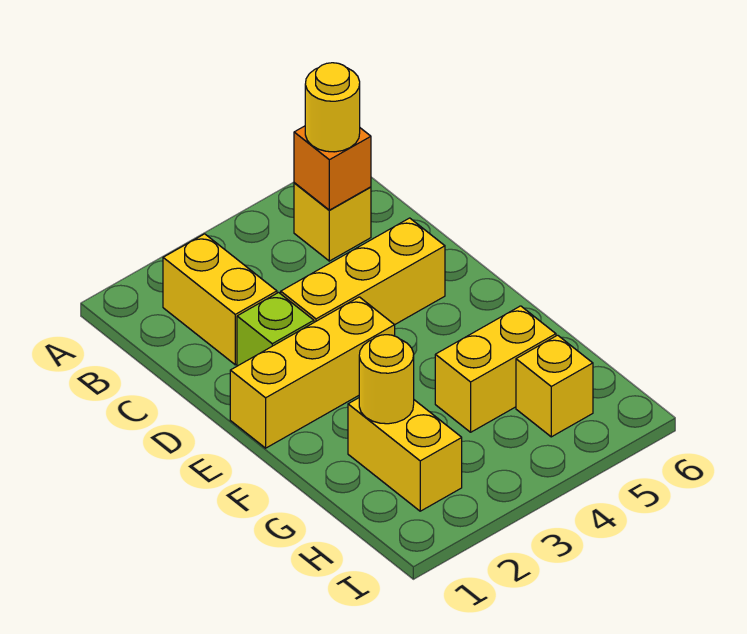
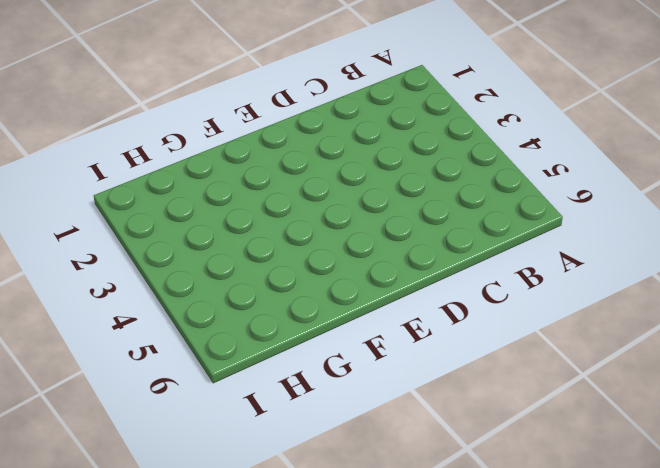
none -> yellow brick B2:C2 level 1
none -> yellow brick B5 level 1

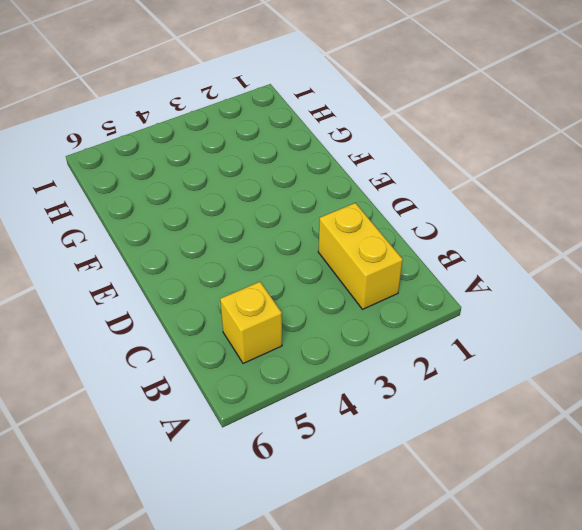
none -> lime brick D2 level 1
none -> yellow brick D3:D5 level 1

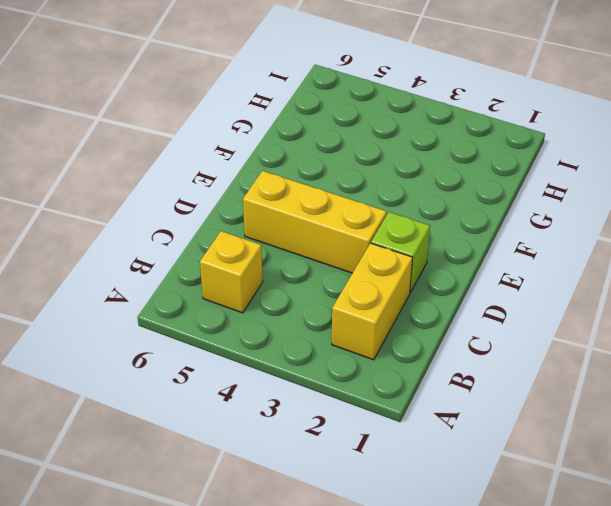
none -> yellow brick E1:E3 level 1
none -> yellow brick G2:H2 level 1

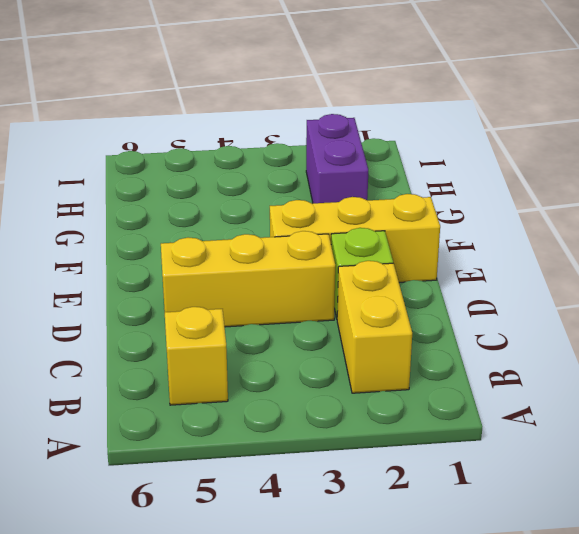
purple brick G2:H2 level 1 -> yellow brick G2:H2 level 1
none -> yellow brick G4:G5 level 1
none -> yellow brick H5 level 1

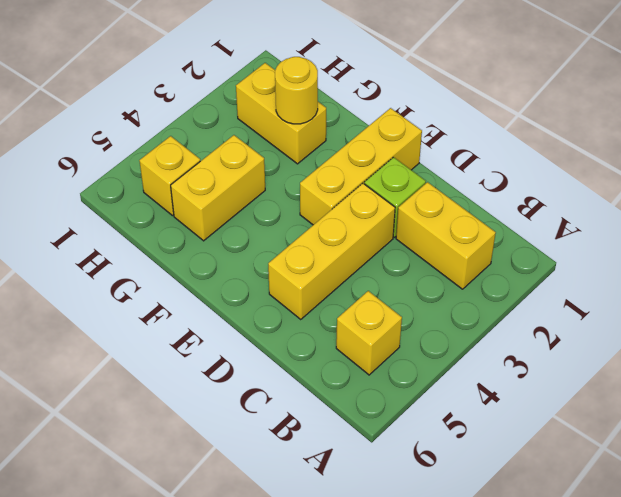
none -> orange brick B5 level 2
none -> yellow round brick B5 level 3

